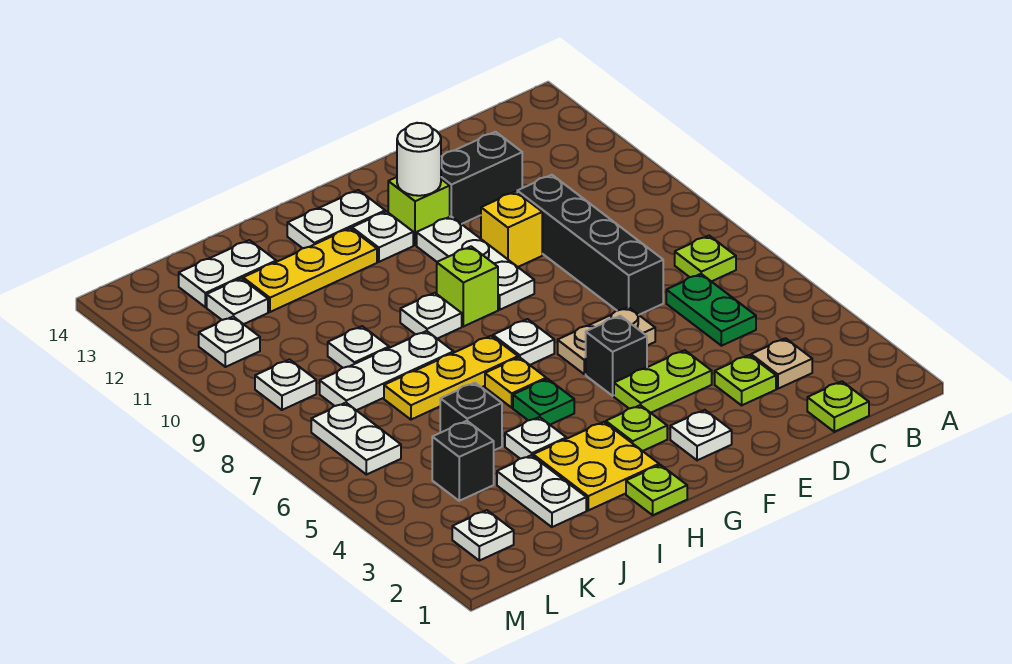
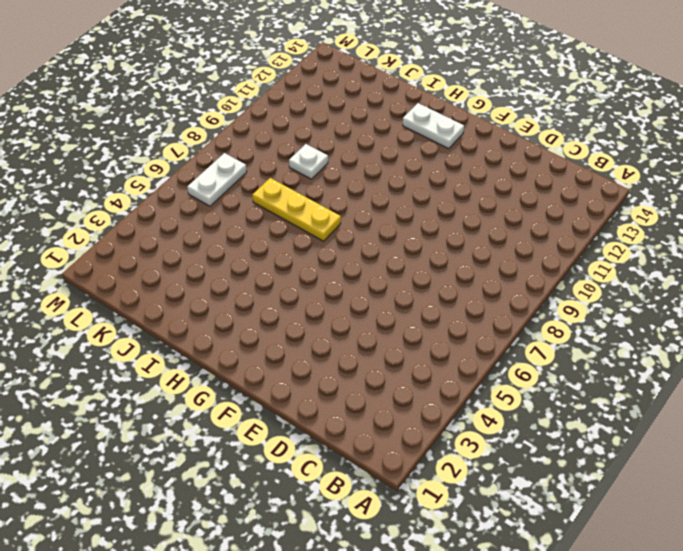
none -> lime plate B7 level 1
none -> lime plate C1 level 1
none -> tan plate C3 level 1
none -> green plate C5:C6 level 1

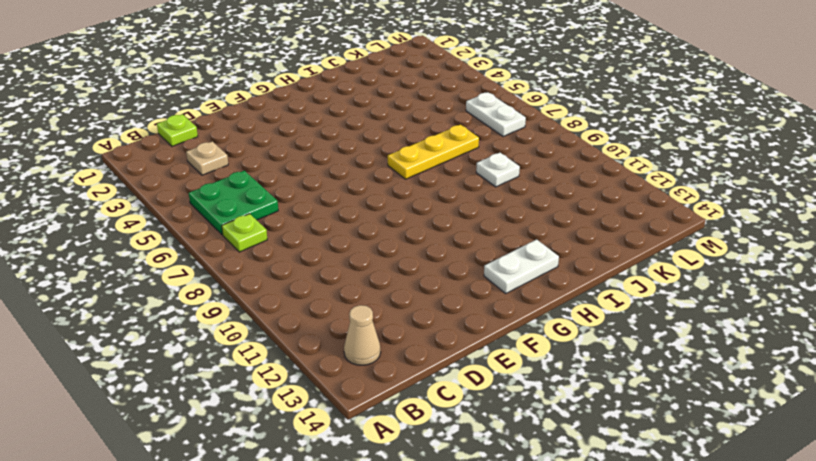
green plate B5:C6 level 1 -> green plate C5:C6 level 1
tan cone B13 level 1 -> none
none -> lime plate D3 level 1
none -> black brick D7:D10 level 1
none -> black brick D12:E12 level 1
none -> lime plate E4:F4 level 1

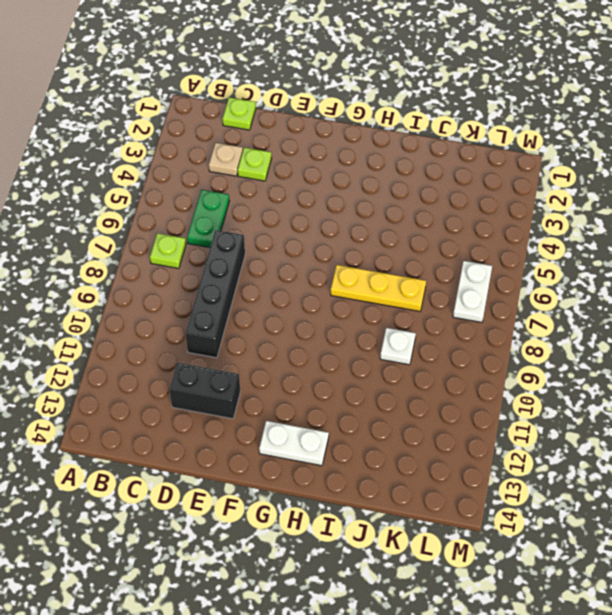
none -> lime plate E4:F4 level 1
none -> tan plate E6:F6 level 1
none -> yellow brick E10 level 1
none -> white plate F2 level 1

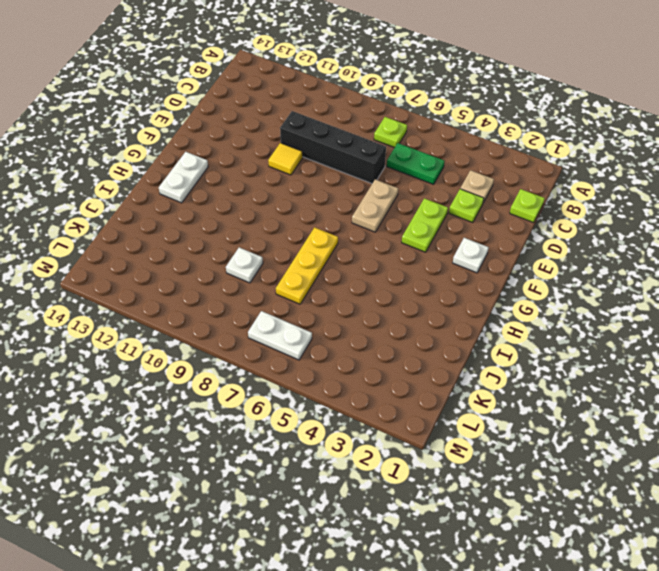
yellow tile E10 level 1 -> yellow brick E10 level 1
none -> black brick D12:E12 level 1
none -> black brick F5 level 1
none -> white plate F9:F11 level 1
none -> lime brick F12 level 1

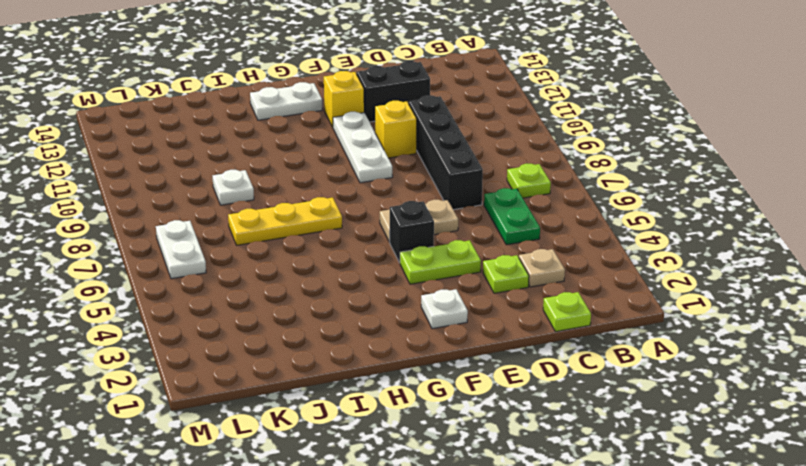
yellow brick F12 level 1 -> lime brick F12 level 1
none -> lime plate G3 level 1
none -> white plate G7 level 1
none -> lime brick G9 level 1
none -> white plate G12 level 1

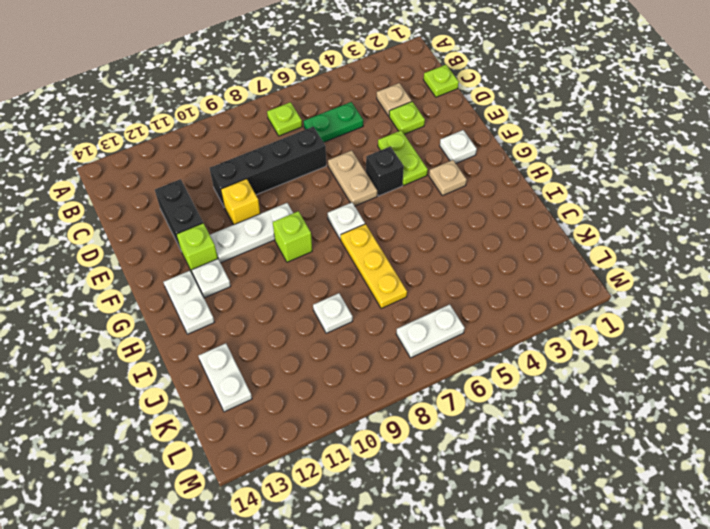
tan plate G3 level 1 -> lime plate G3 level 1
none -> lime plate H1 level 1
none -> yellow plate H2:I3 level 1
none -> green plate H5 level 1
none -> yellow plate H6 level 1

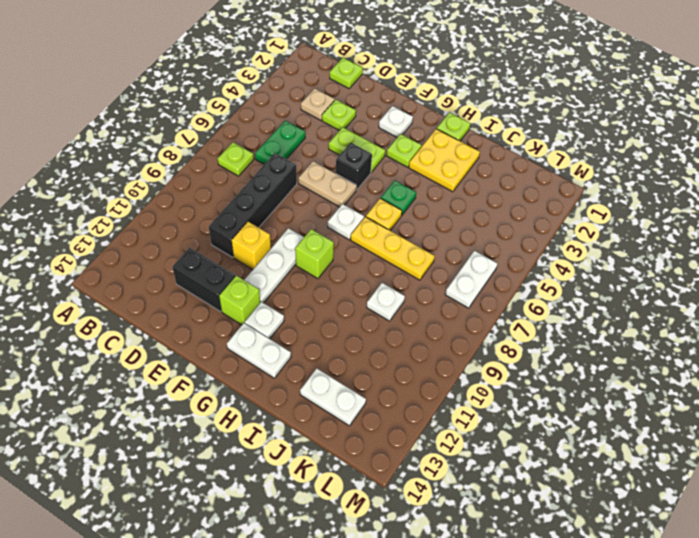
none -> white plate H9 level 1
none -> yellow plate H12:J12 level 1
none -> white plate I4 level 1
none -> white plate I8:K8 level 1

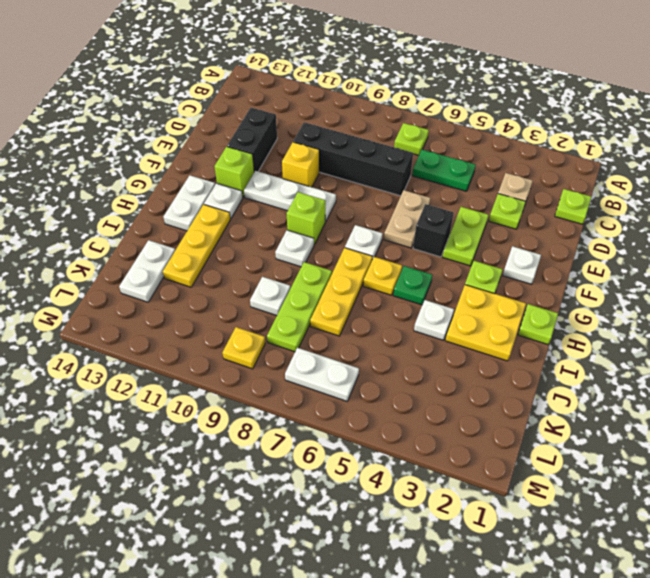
lime plate I8:K8 level 1 -> white plate I8:K8 level 1
yellow plate L9 level 1 -> white plate L9 level 1
none -> white plate J2:J3 level 1
none -> black brick J5 level 1
none -> black brick K4 level 1
none -> white plate K12 level 1

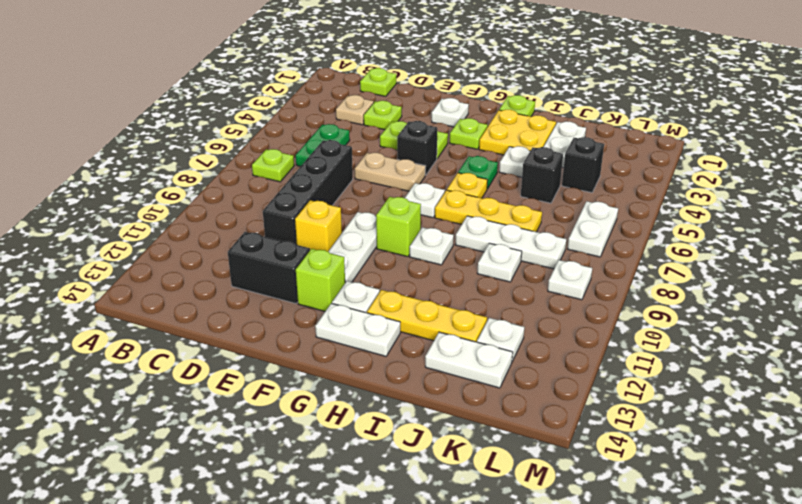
none -> white plate L2 level 1
none -> white plate L11 level 1
none -> white round brick F12 level 2

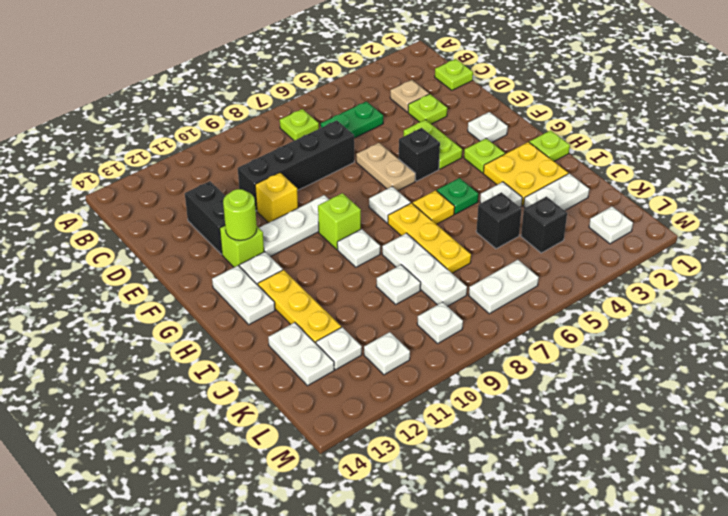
lime round brick F12 level 2 -> white round brick F12 level 2

